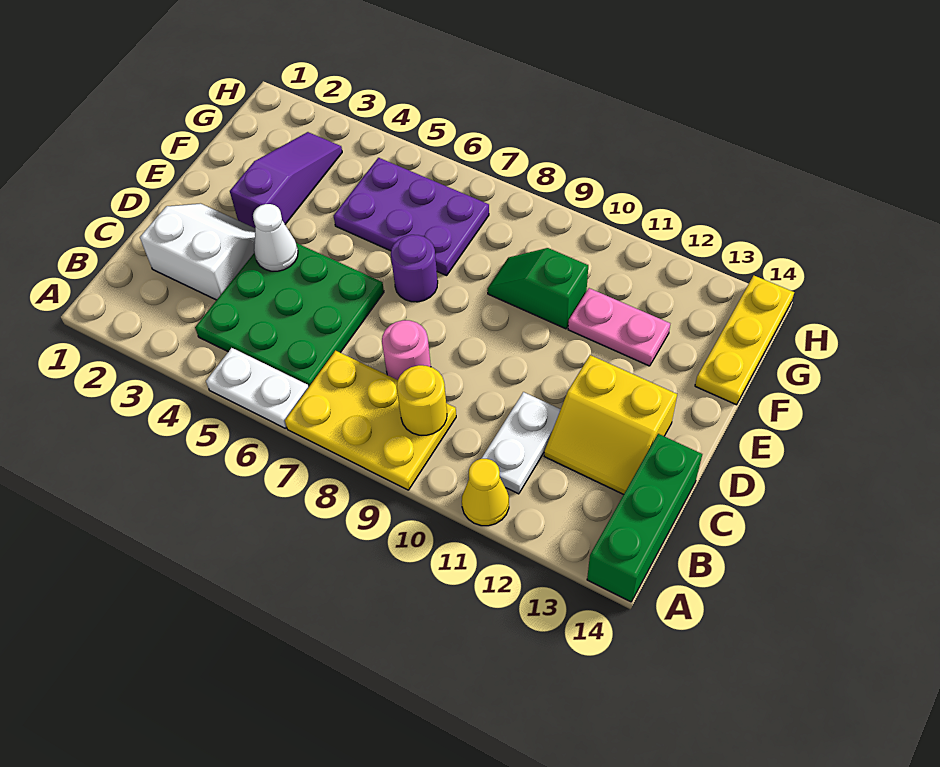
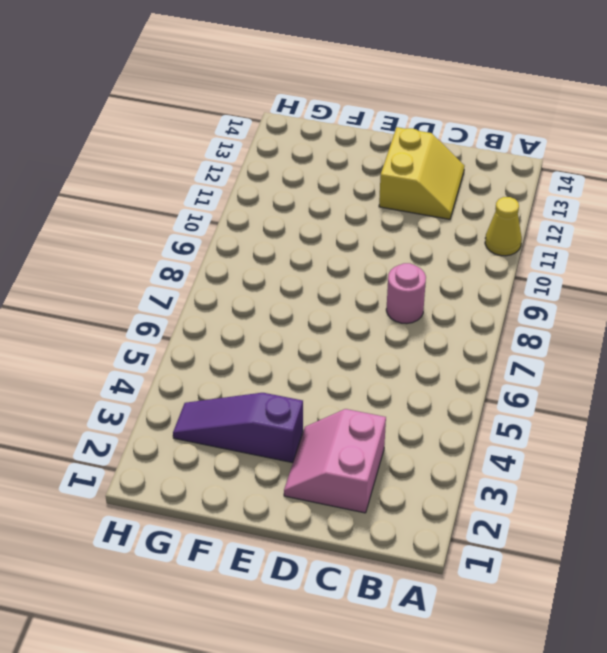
pink slope C2:D3 level 1 top C -> white slope C2:D3 level 1 top C
none -> white plate A5:A6 level 1
none -> yellow plate A7:B9 level 1
none -> green brick A14:C14 level 1

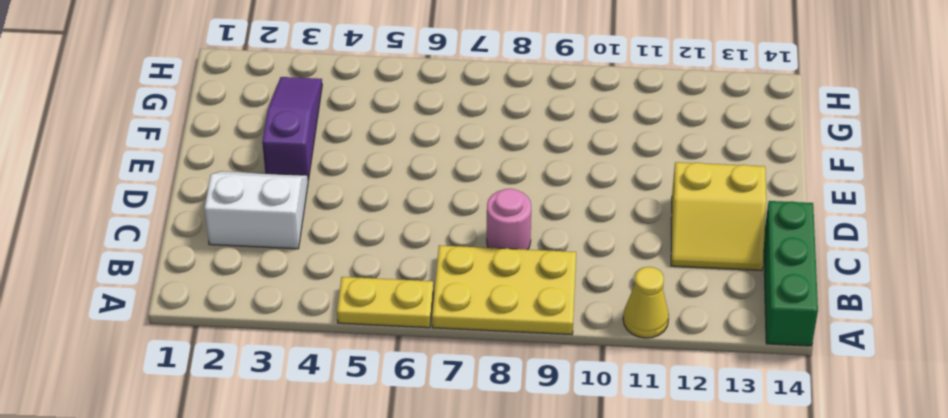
yellow plate A5:A6 level 1 -> white plate A5:A6 level 1
none -> green plate B4:D6 level 1
none -> white plate B11:C11 level 1
none -> purple round brick E7 level 1

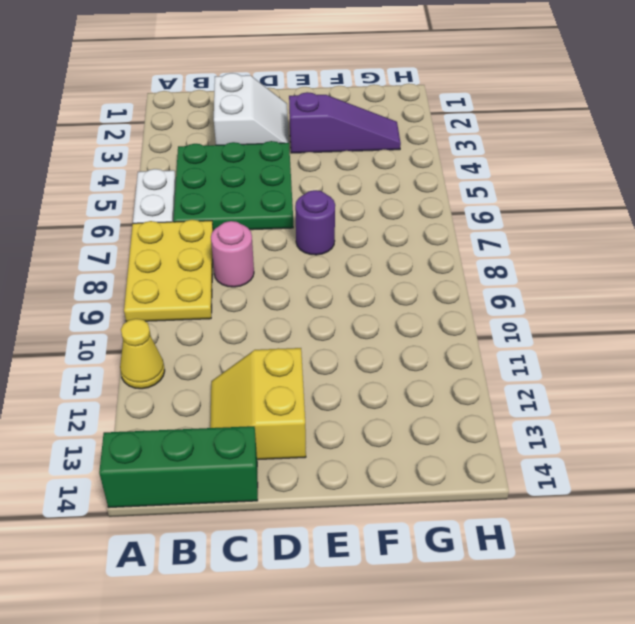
none -> white plate B11:C11 level 1
none -> purple plate F5:G7 level 1
none -> green slope F9:F10 level 1 top 10

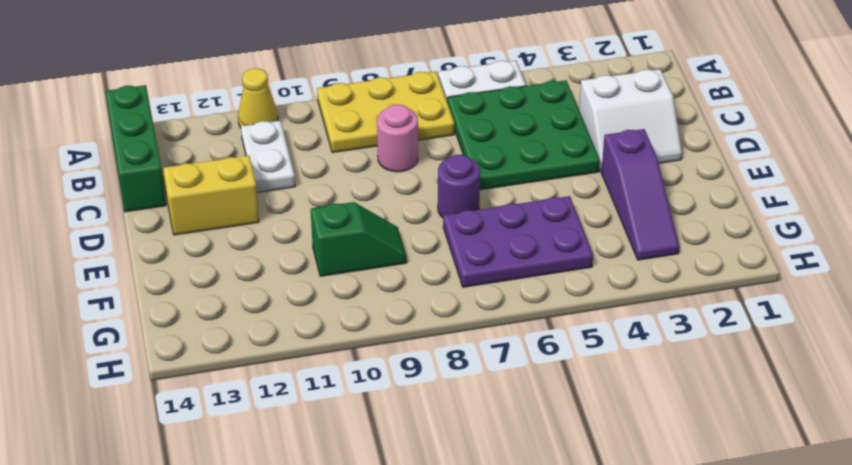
none -> pink plate F11:F12 level 1
none -> yellow plate F14:H14 level 1
none -> yellow round brick B9 level 2

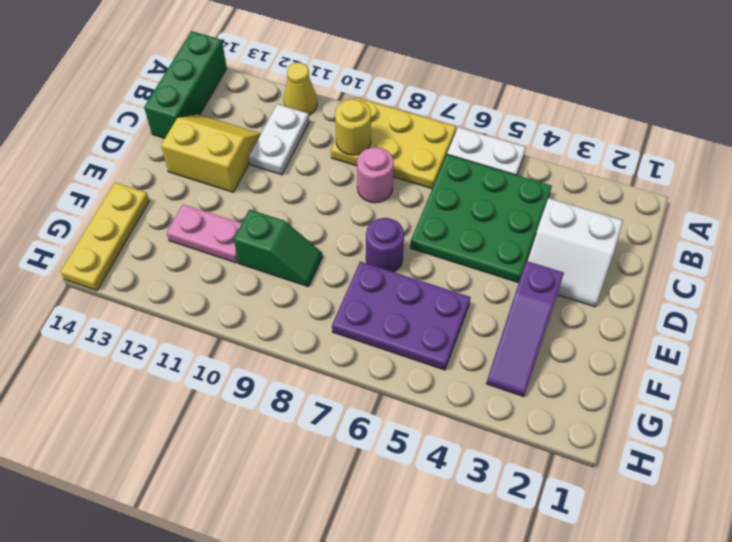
none -> white cone D4 level 2

